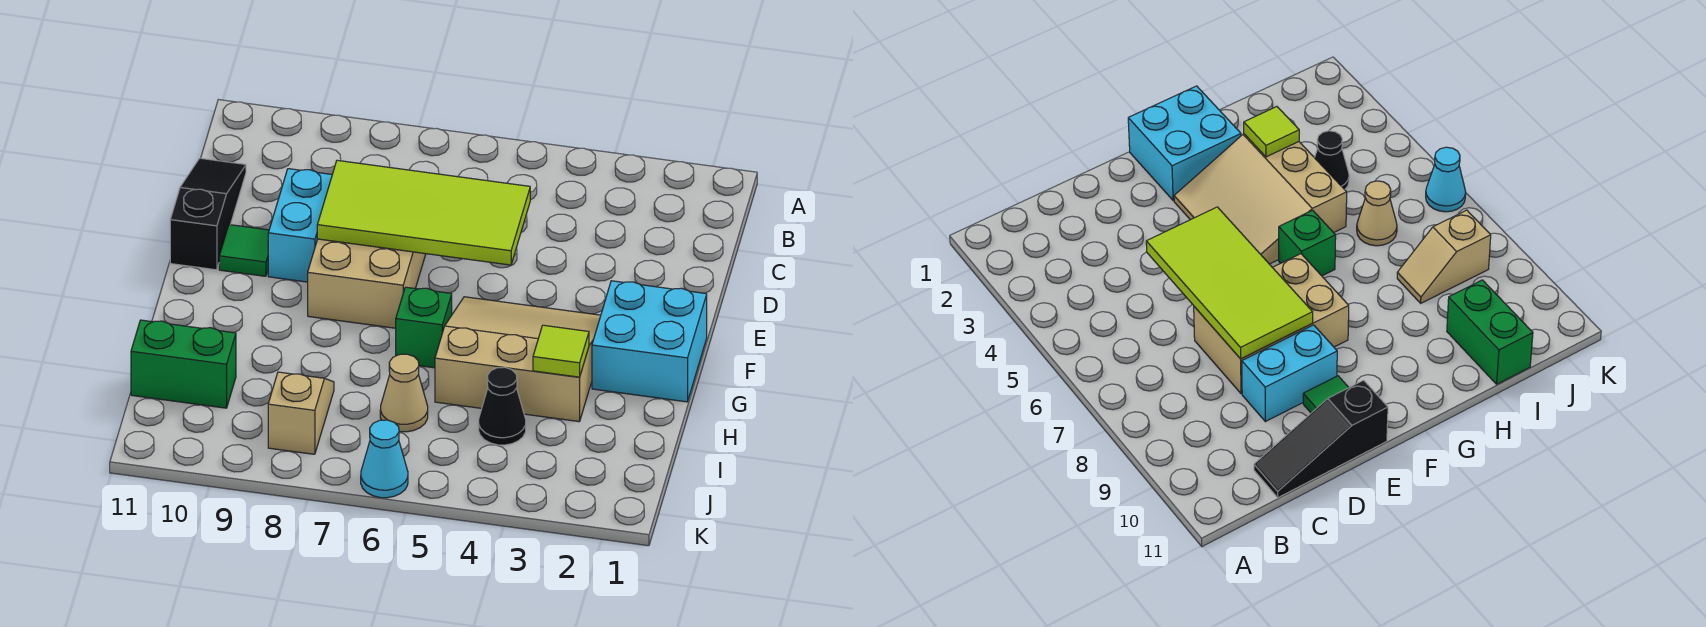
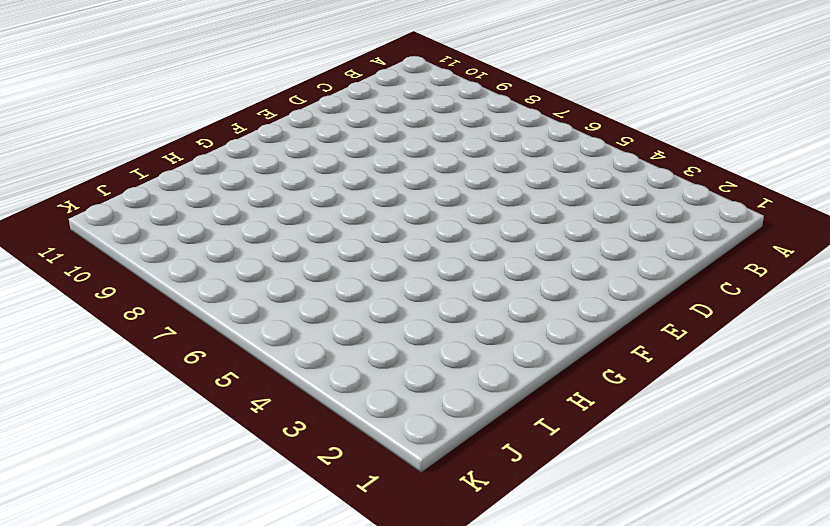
none -> black slope C11:E11 level 1 top E
none -> tan brick D7:F8 level 1
none -> cyan brick D9:E9 level 1

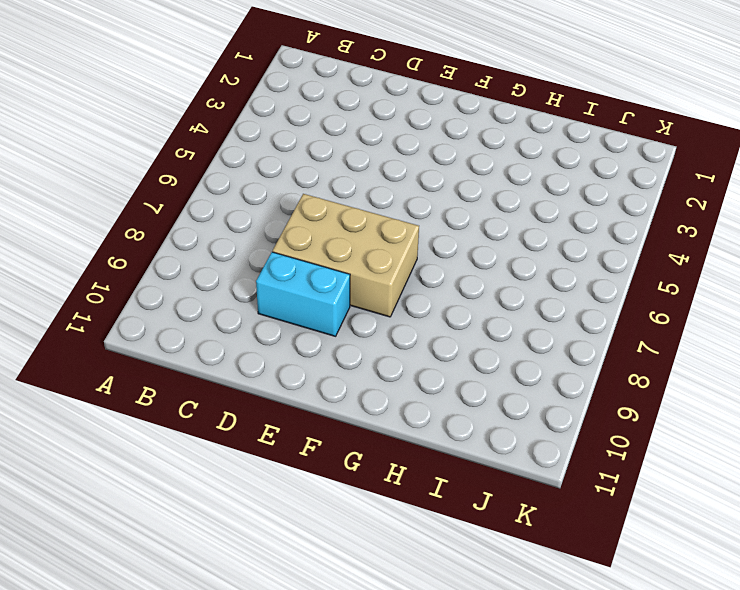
none -> black slope C11:E11 level 1 top E
none -> green tile E10 level 1
none -> cyan brick F1:G2 level 1

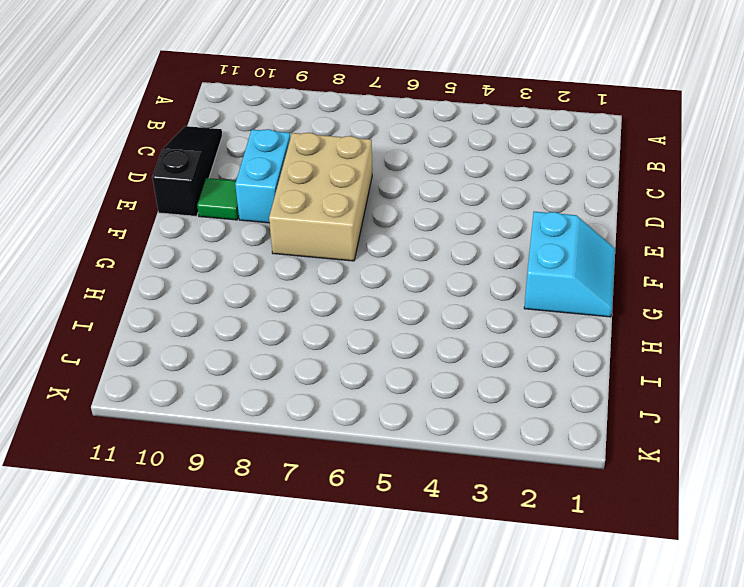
cyan slope F1:G2 level 1 top 2 -> cyan brick F1:G2 level 1
none -> tan slope F3:H5 level 1 top H
none -> green brick G6 level 1
none -> black cone I4 level 1

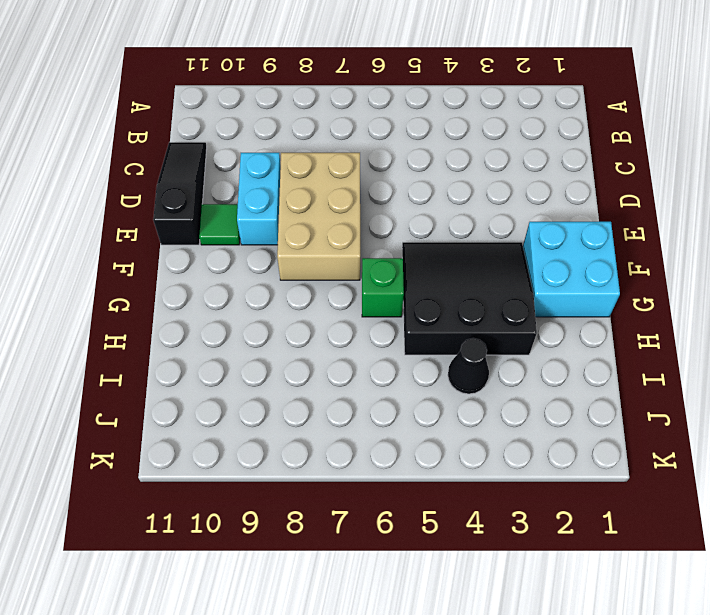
black slope F3:H5 level 1 top H -> tan slope F3:H5 level 1 top H
none -> tan cone I6 level 1
none -> tan slope I8:J8 level 1 top J
none -> green brick I10:I11 level 1

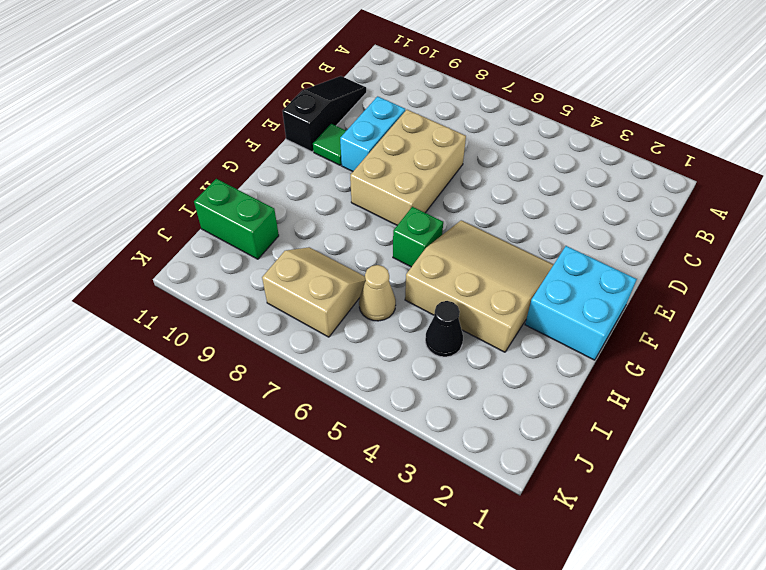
tan slope I7:J8 level 1 top J -> tan slope I8:J8 level 1 top J
none -> cyan cone K6 level 1
none -> lime tile D5:E8 level 2
none -> lime tile H3 level 2

